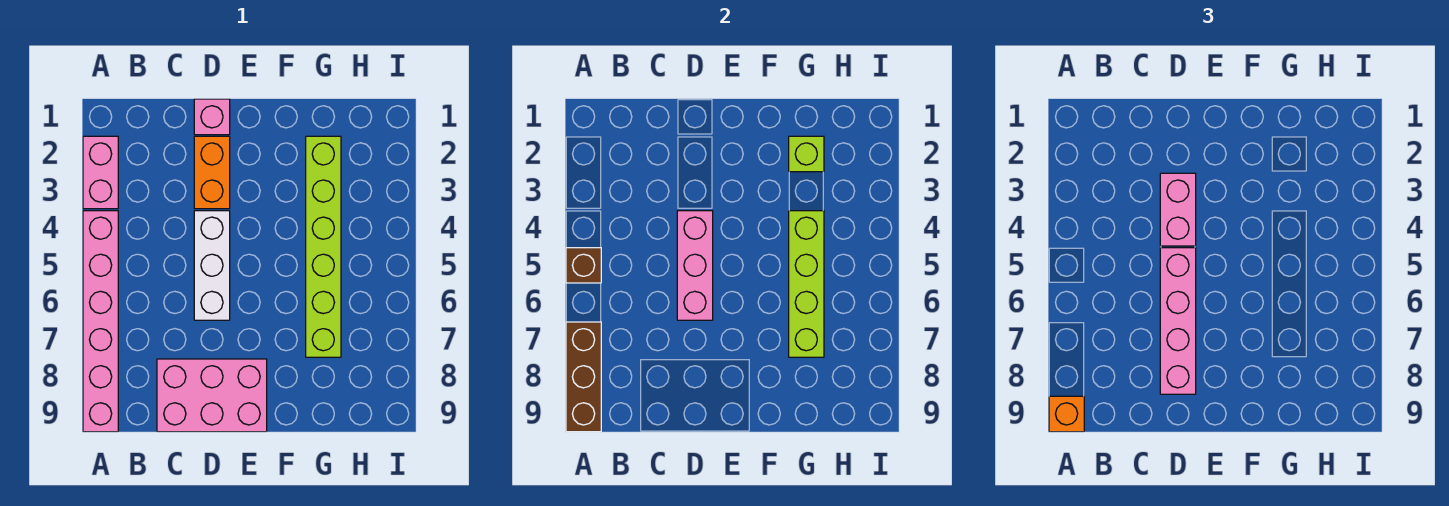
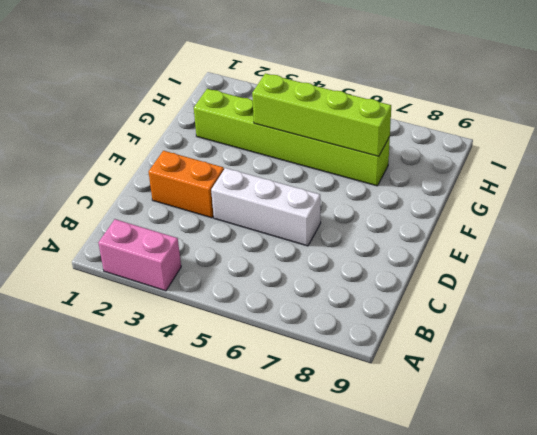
none -> pink brick A4:A9 level 1
none -> pink brick C8:E9 level 1
none -> pink brick D1 level 1

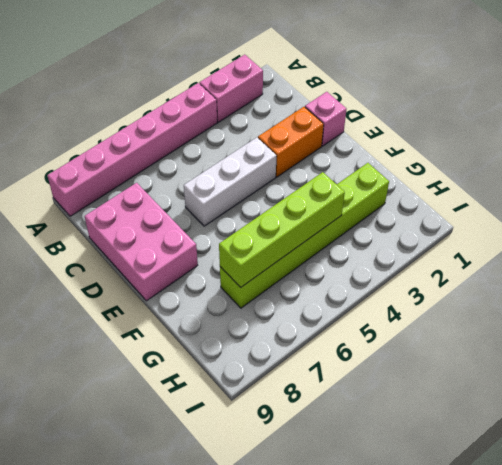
none -> brown brick A5 level 2
none -> brown brick A7:A9 level 2
none -> pink brick D4:D6 level 2

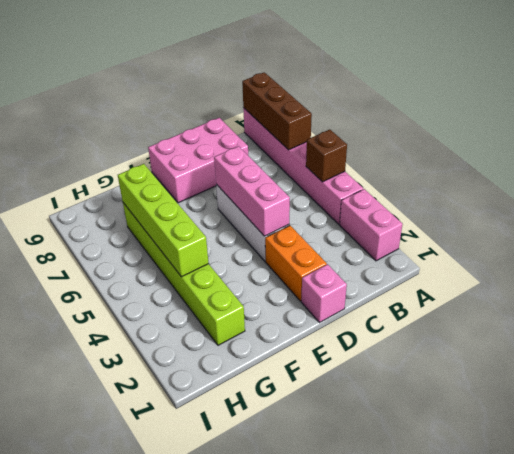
none -> lime brick G2 level 2
none -> orange brick A9 level 3
none -> pink brick D3:D4 level 3

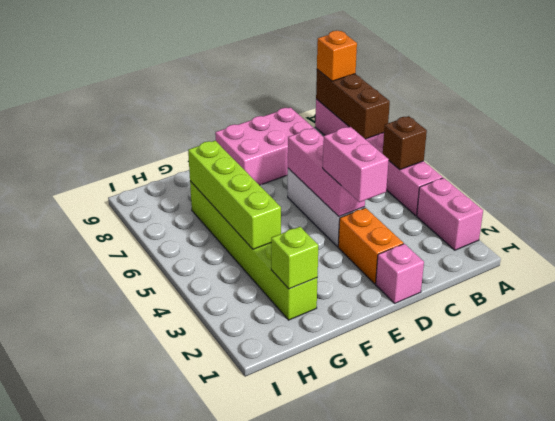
none -> pink brick D5:D8 level 3

